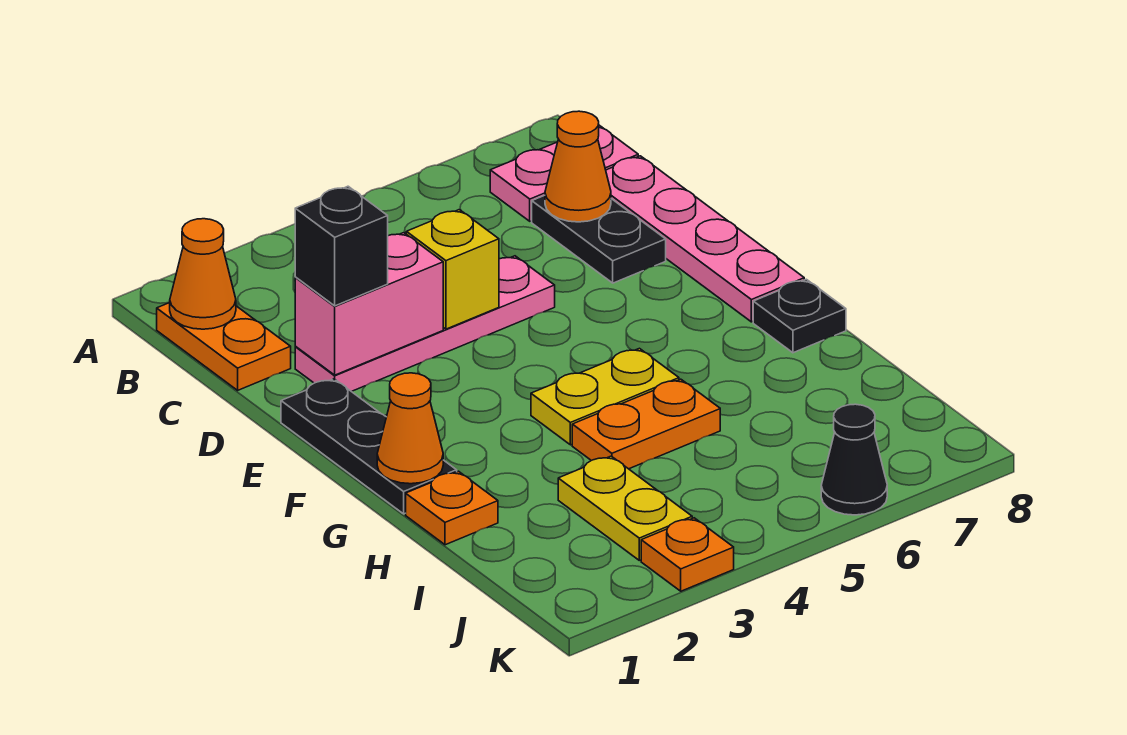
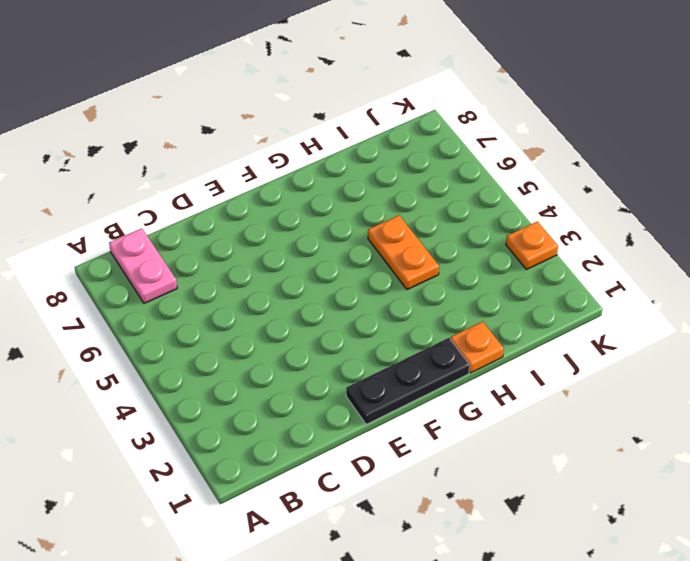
none -> orange plate B1:C1 level 1
none -> black plate C7:D7 level 1
none -> pink plate C8:F8 level 1

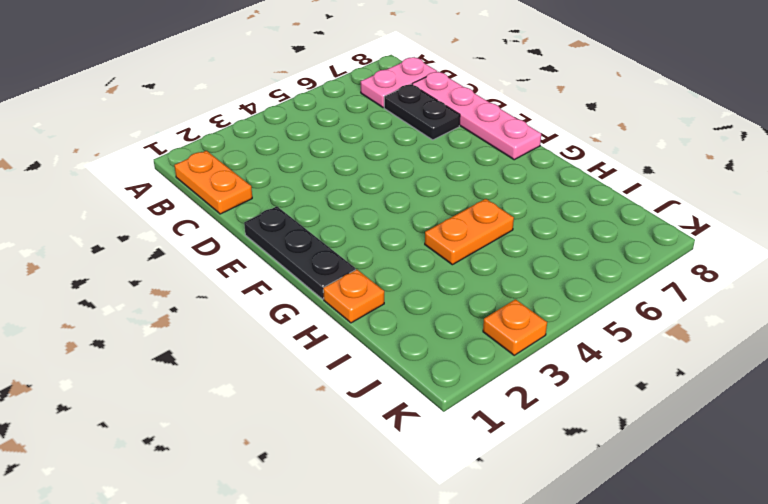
none -> pink plate D2:D5 level 1
none -> yellow plate G4:G5 level 1
none -> black plate G8 level 1

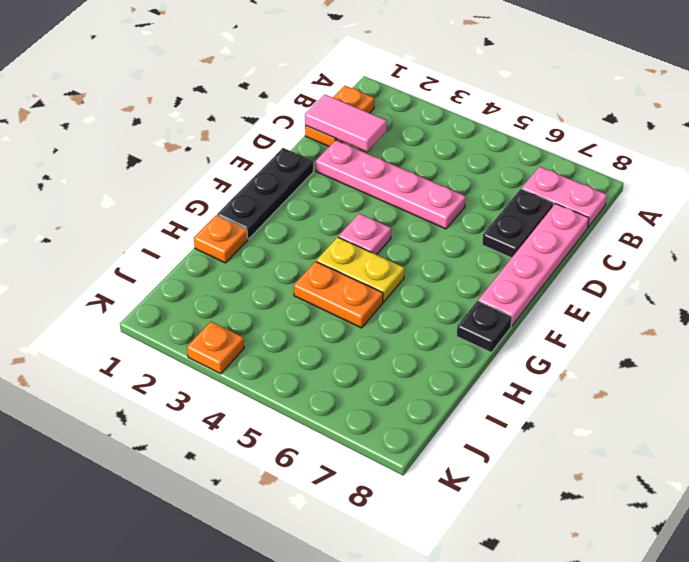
pink tile C1:C2 level 2 -> none
pink plate F4 level 1 -> none
none -> yellow plate I3:J3 level 1
none -> black cone K6 level 1
none -> orange cone B1 level 2

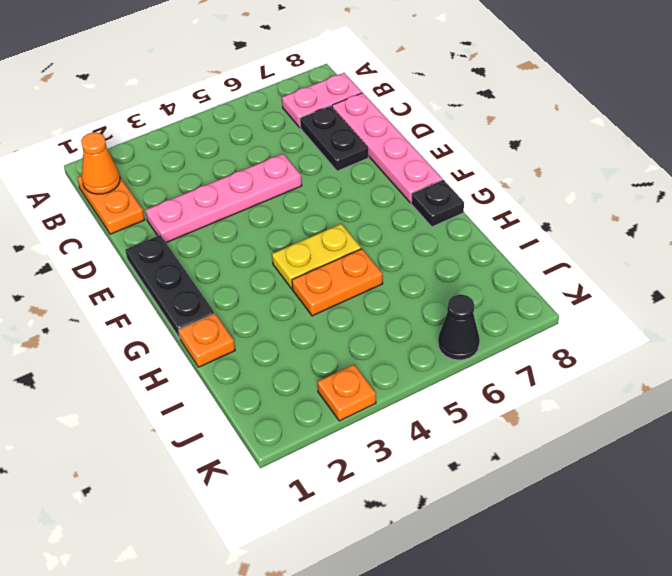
none -> yellow plate I3:J3 level 1
none -> orange cone C7 level 2
none -> pink brick D2:D3 level 2

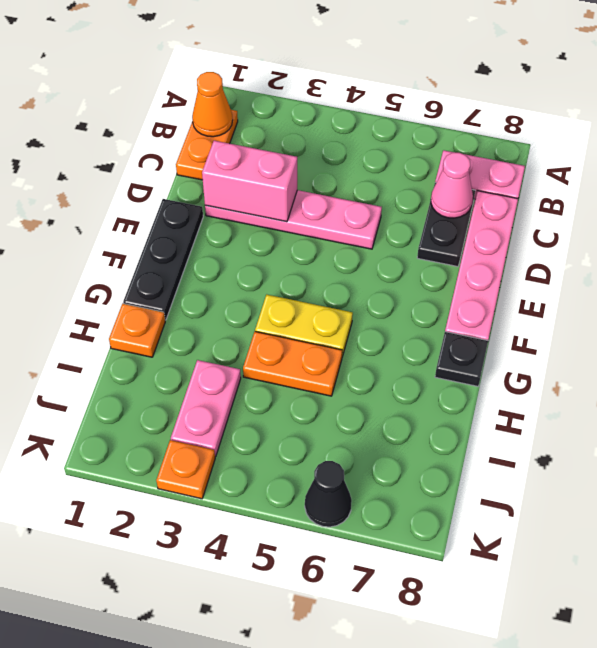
pink cone C7 level 2 -> orange cone C7 level 2
pink plate I3:J3 level 1 -> yellow plate I3:J3 level 1
none -> yellow brick D4 level 2
none -> orange cone G1 level 2
none -> black brick D2 level 3

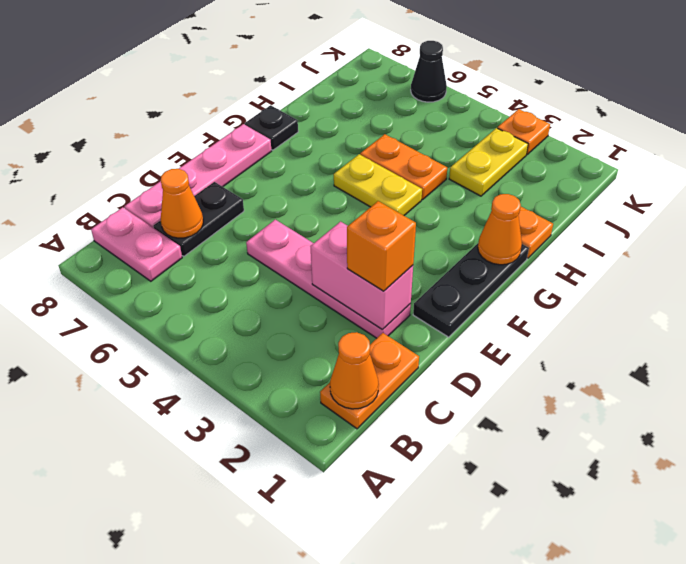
orange brick D2 level 3 -> black brick D2 level 3
none -> yellow brick D4 level 2

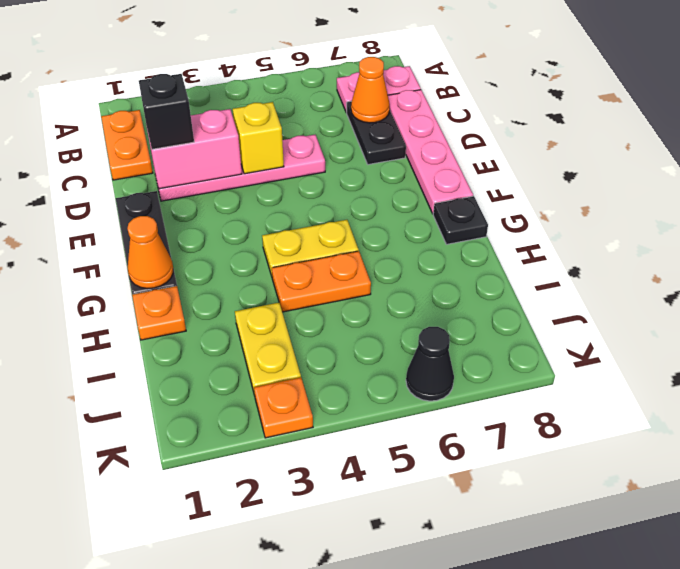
none -> orange cone B1 level 2

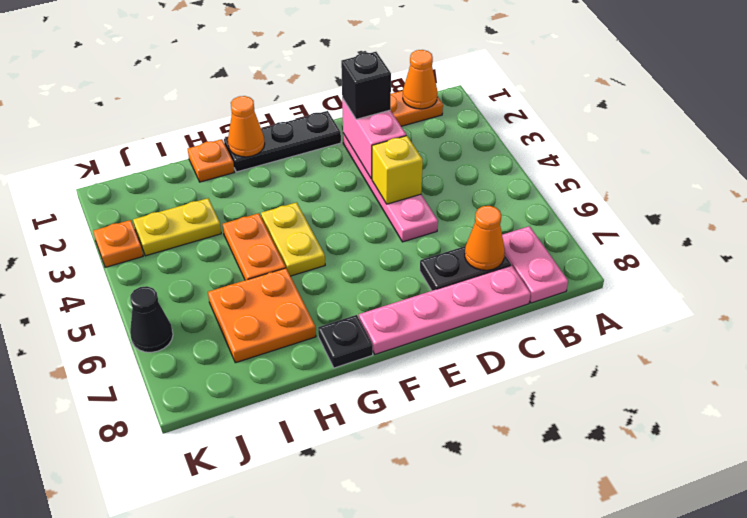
orange plate H6:I7 level 1 -> none

